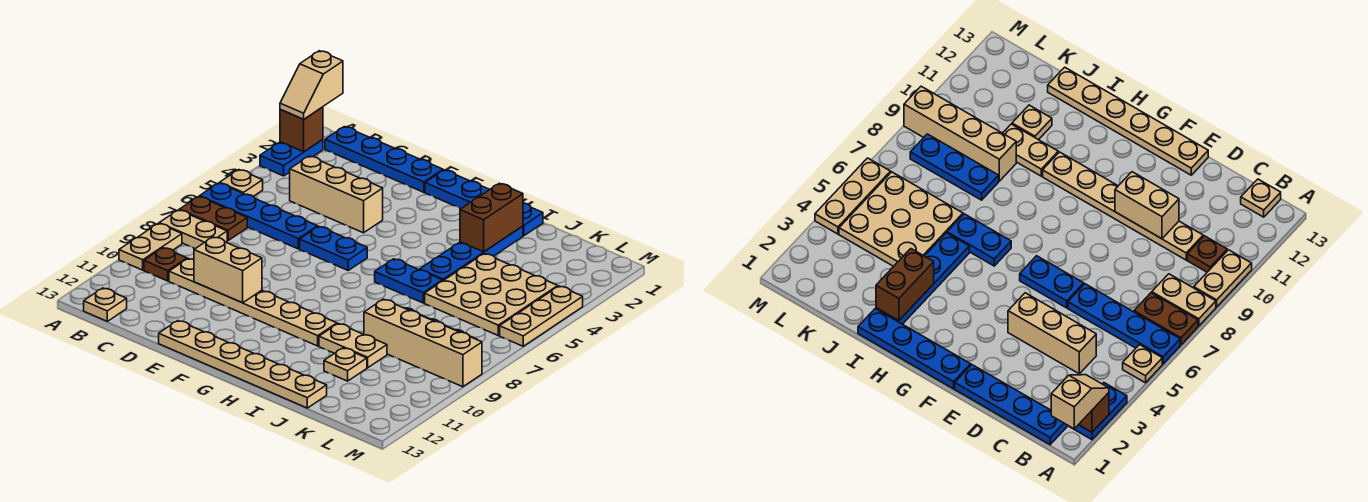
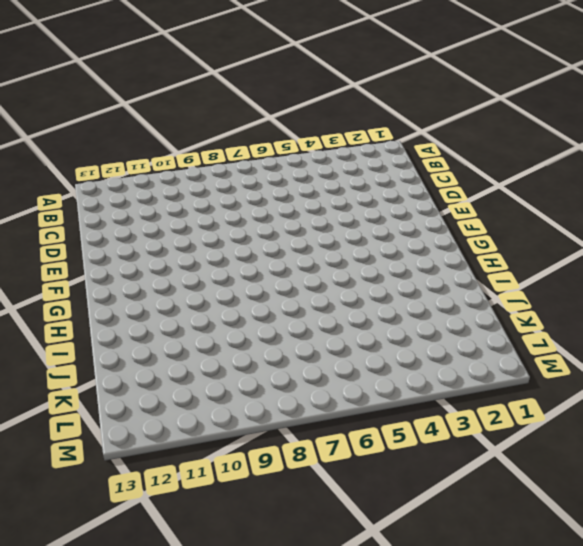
none -> blue plate A2:A3 level 1
none -> tan plate A5 level 1
none -> blue plate A6:D6 level 1

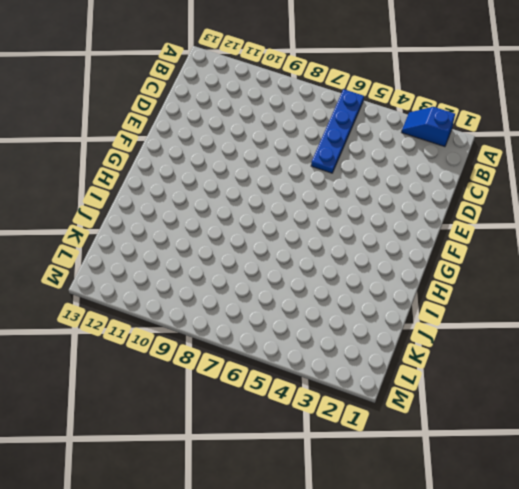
blue slope A2:A3 level 1 top 2 -> blue plate A2:A3 level 1
none -> tan plate A5 level 1
none -> brown plate A7:B7 level 1
none -> tan plate A8:B8 level 1

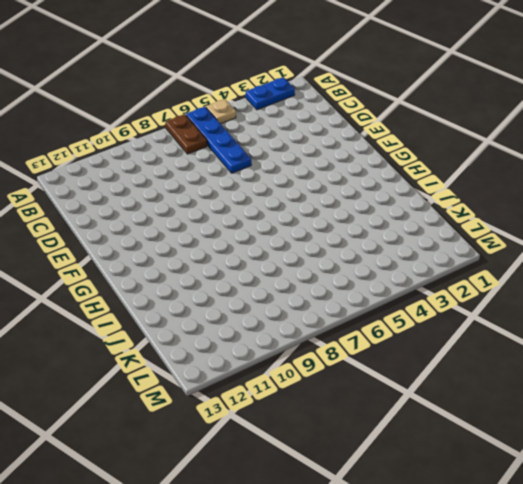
none -> tan plate A8:B8 level 1
none -> tan plate A9:A10 level 1
none -> blue plate B1:E1 level 1

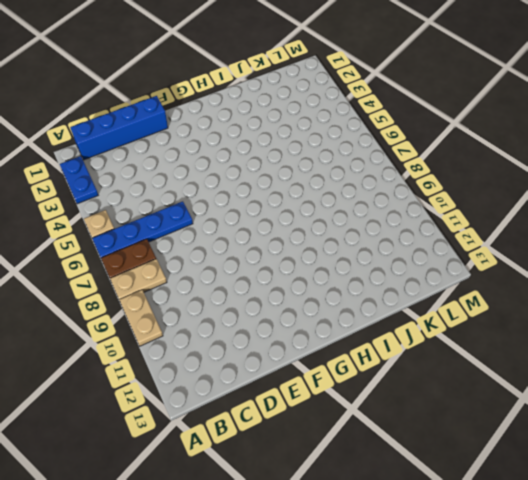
blue brick B1:E1 level 1 -> blue plate B1:E1 level 1
none -> brown plate B10 level 1
none -> tan plate B13 level 1
none -> tan brick C4:E4 level 1

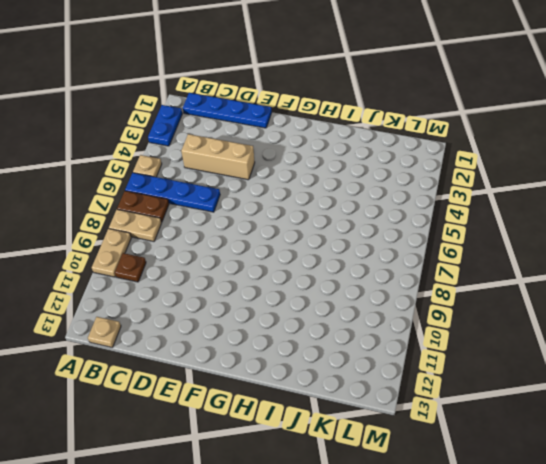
none -> tan plate C10:H10 level 1
none -> blue plate E6:F6 level 1
none -> tan plate E13:J13 level 1

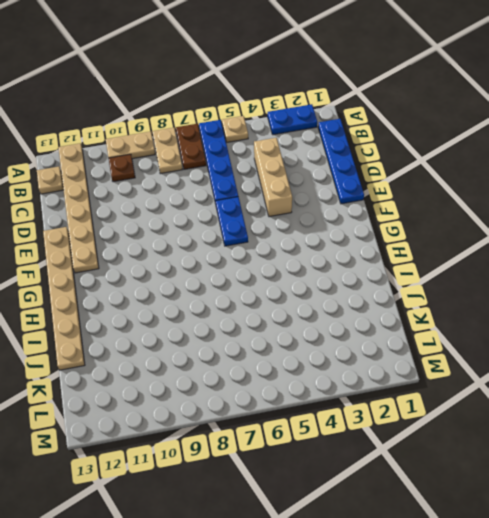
tan plate A12:F12 level 1 -> tan plate C10:H10 level 1
none -> blue plate F1:I1 level 1
none -> blue plate H6:I6 level 1
none -> blue plate I2:I5 level 1

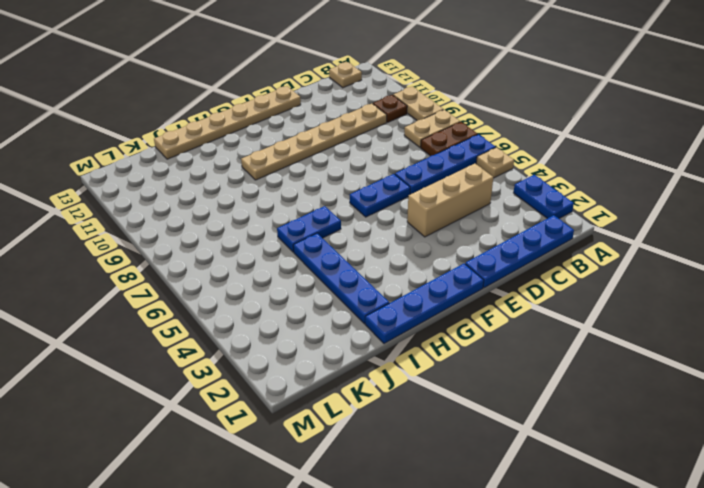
none -> tan plate I10:J10 level 1
none -> tan plate J4:L6 level 1
none -> blue plate J8:L8 level 1

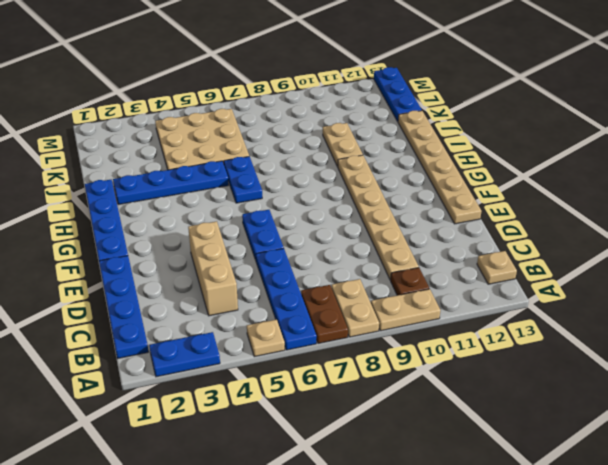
blue plate K13:M13 level 1 -> blue plate J8:L8 level 1
none -> tan brick J9:M9 level 1
none -> tan plate J11 level 1
none -> tan plate M4:M6 level 1

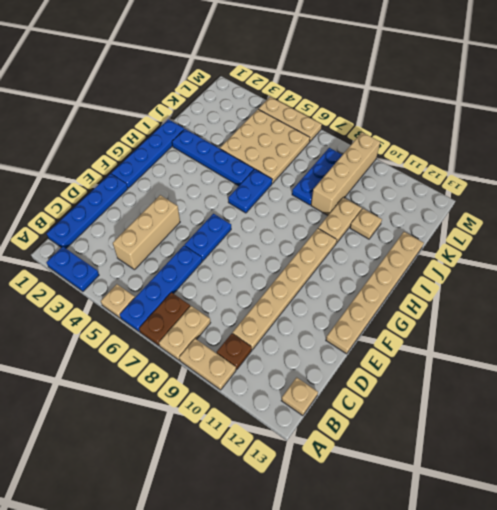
none -> brown brick A2 level 2
none -> tan brick D10:E10 level 2
none -> brown brick I2:I3 level 2

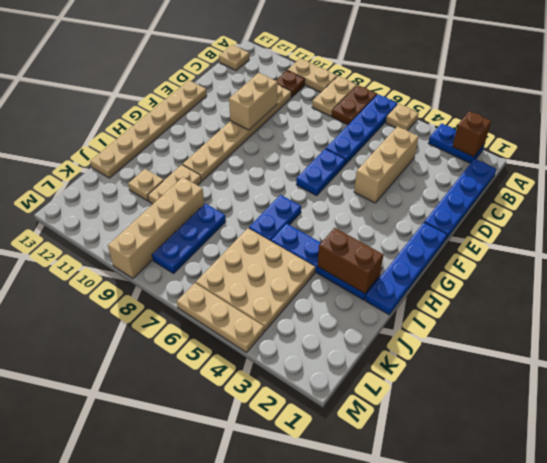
none -> tan slope A1:A2 level 3 top 1

